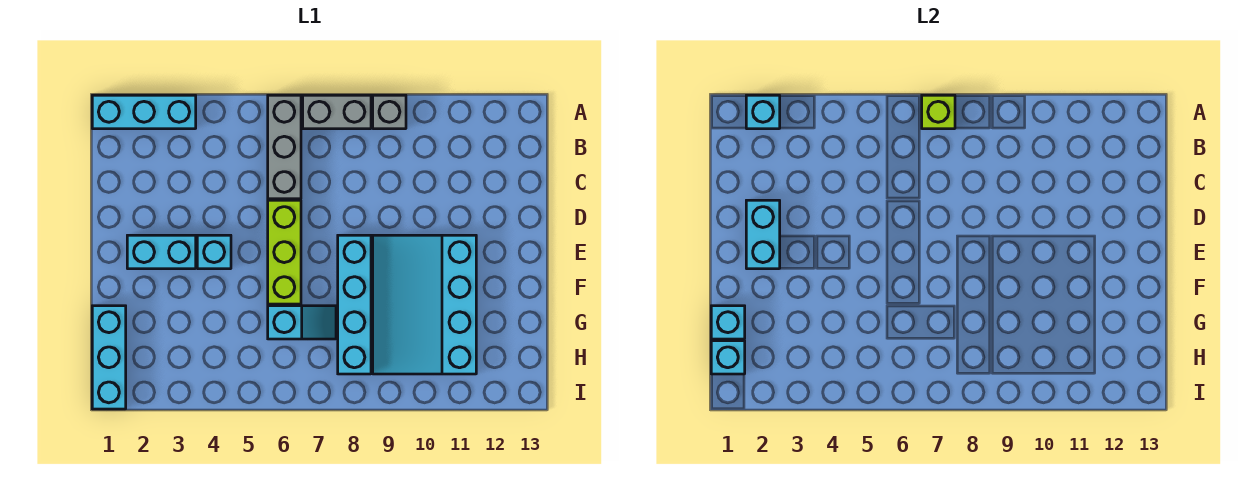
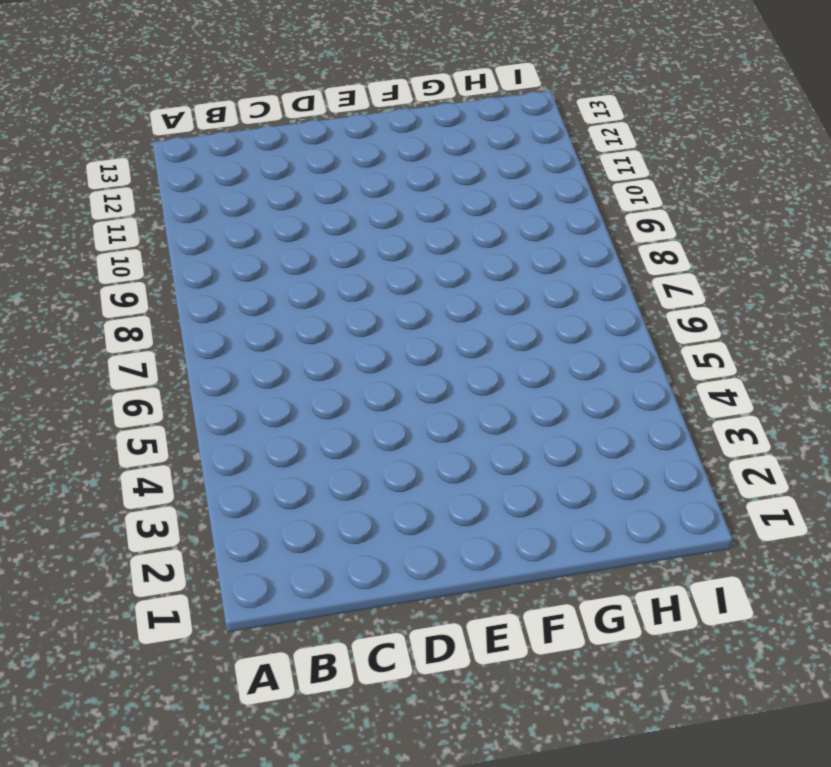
none -> cyan brick A1:A3 level 1
none -> grey brick A6:C6 level 1
none -> grey brick A7:A8 level 1

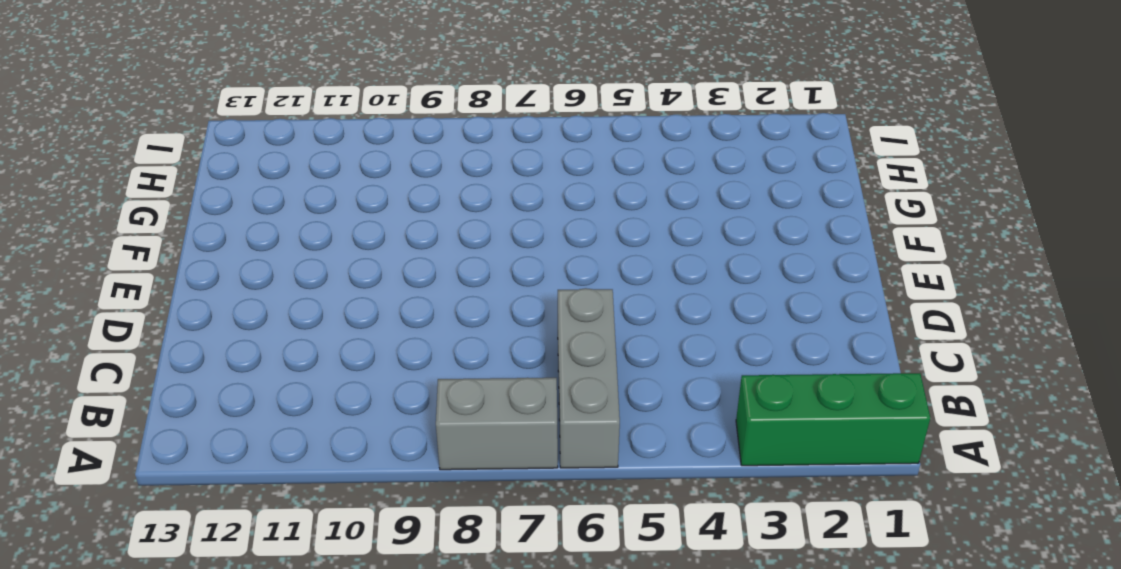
green brick A1:A3 level 1 -> cyan brick A1:A3 level 1
none -> grey brick A9 level 1
none -> lime brick D6:F6 level 1
none -> cyan brick E2:E3 level 1

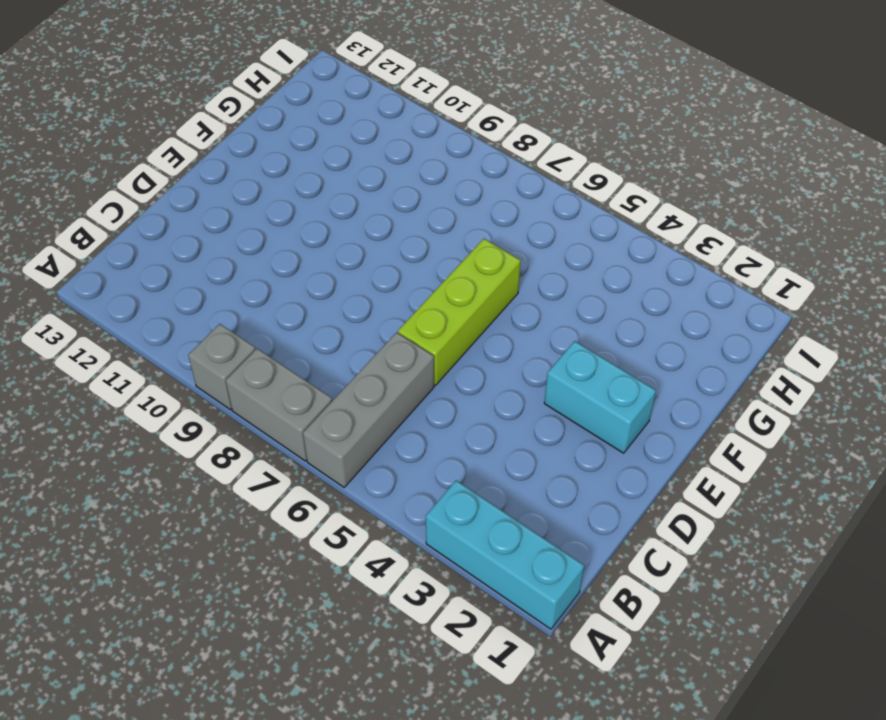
none -> cyan brick E4 level 1
none -> cyan brick E8:H8 level 1
none -> cyan slope E9:H11 level 1 top 11

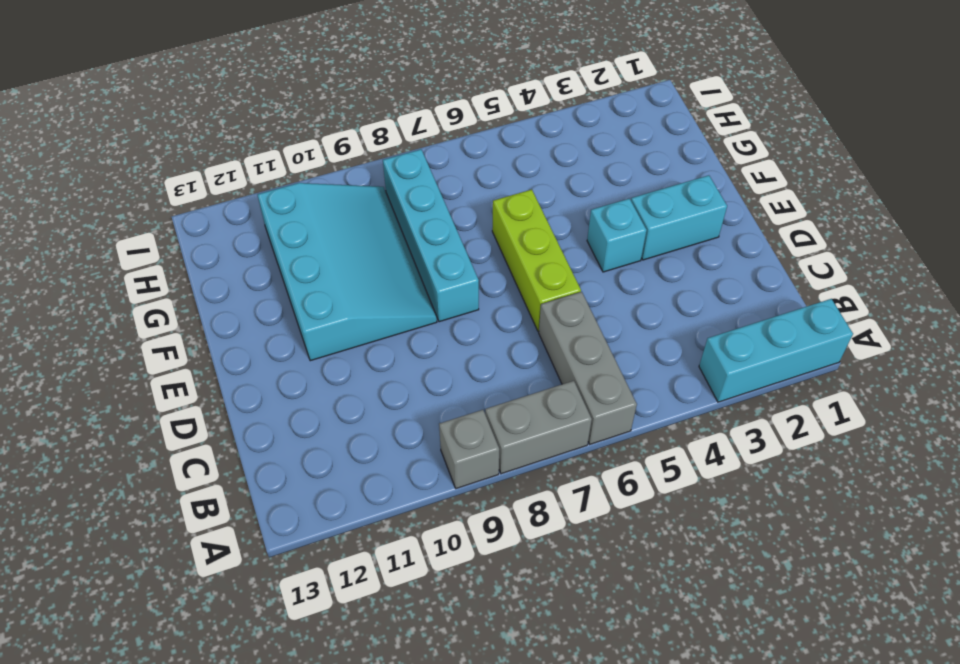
none -> cyan brick G1:I1 level 1
none -> cyan slope G6:G7 level 1 top 6
none -> cyan brick A2 level 2

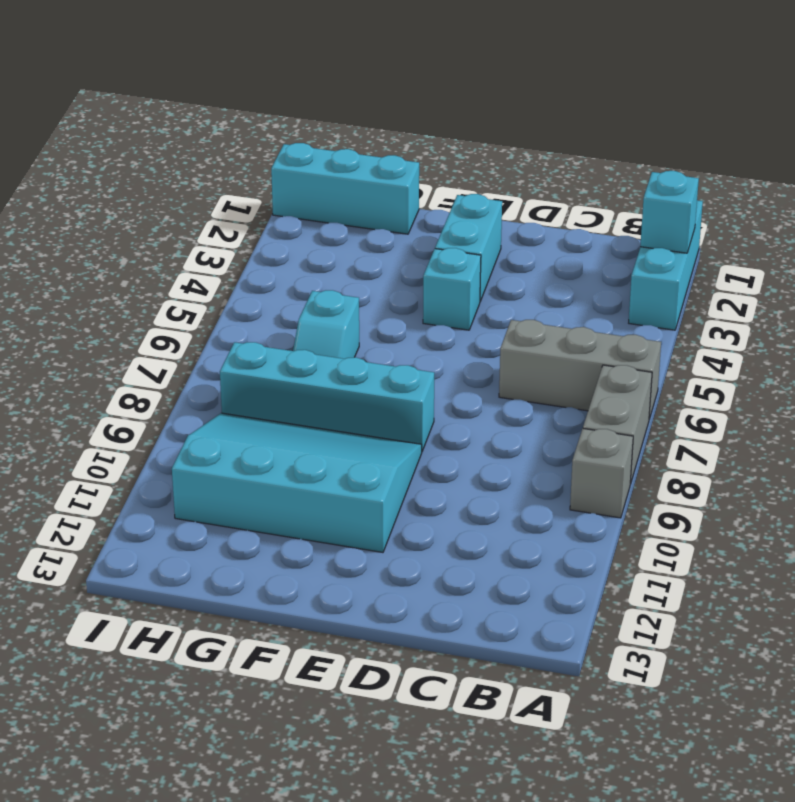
none -> lime brick D6:F6 level 1
none -> lime brick A7 level 2
none -> cyan brick D2:E2 level 2

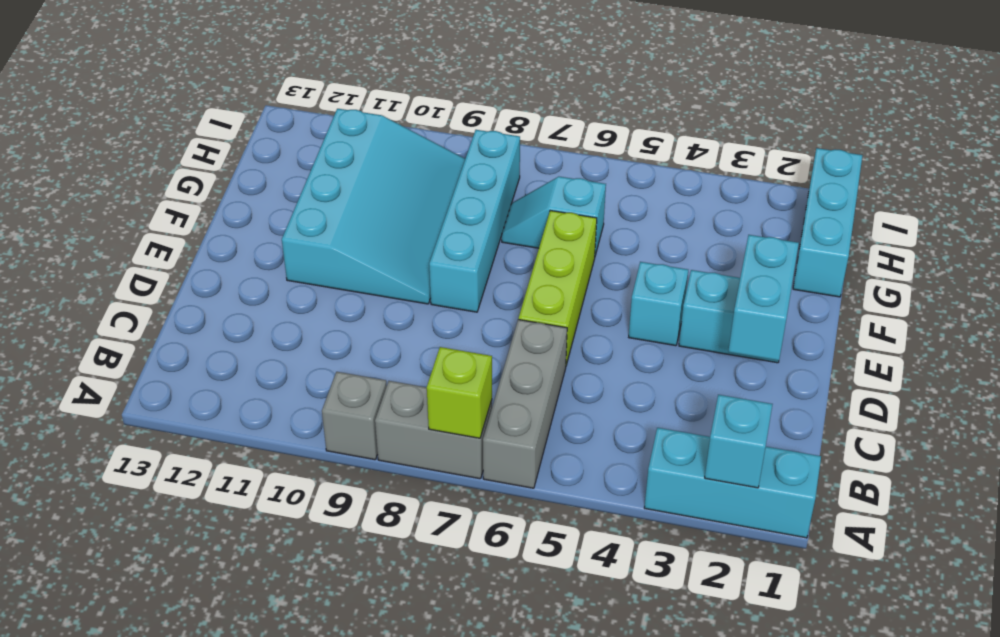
none -> cyan brick G1 level 2
none -> cyan brick H1 level 2

